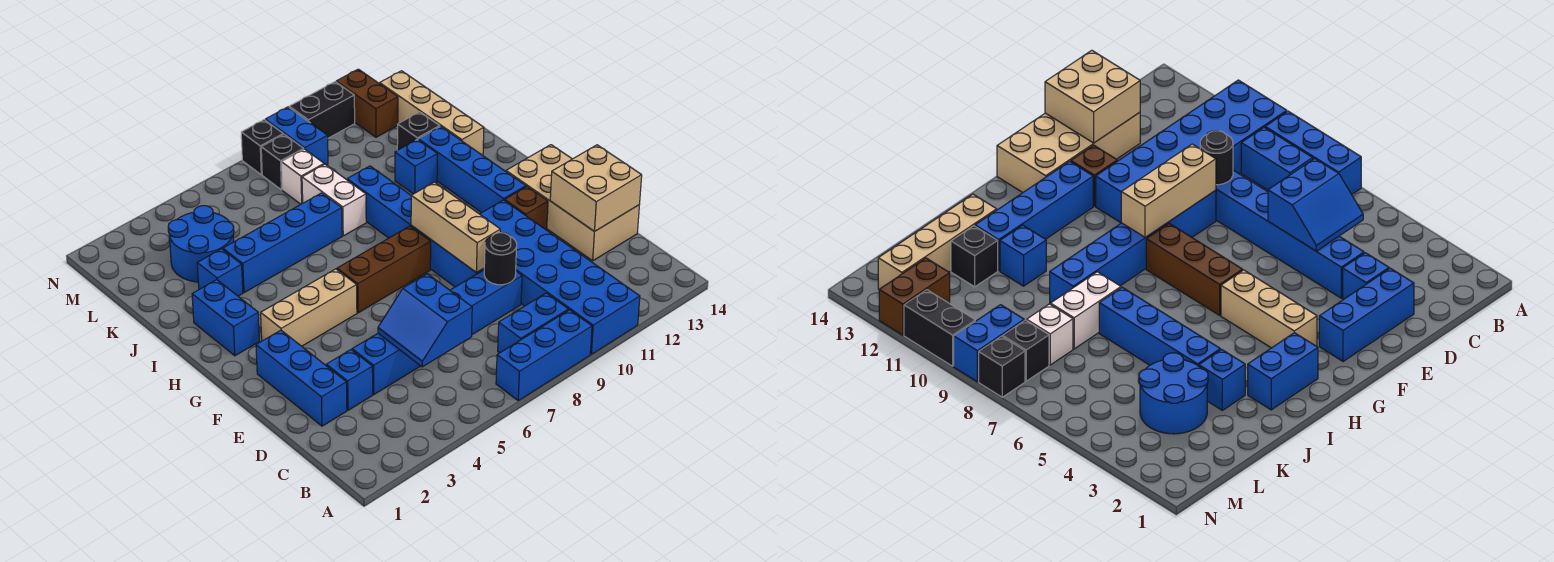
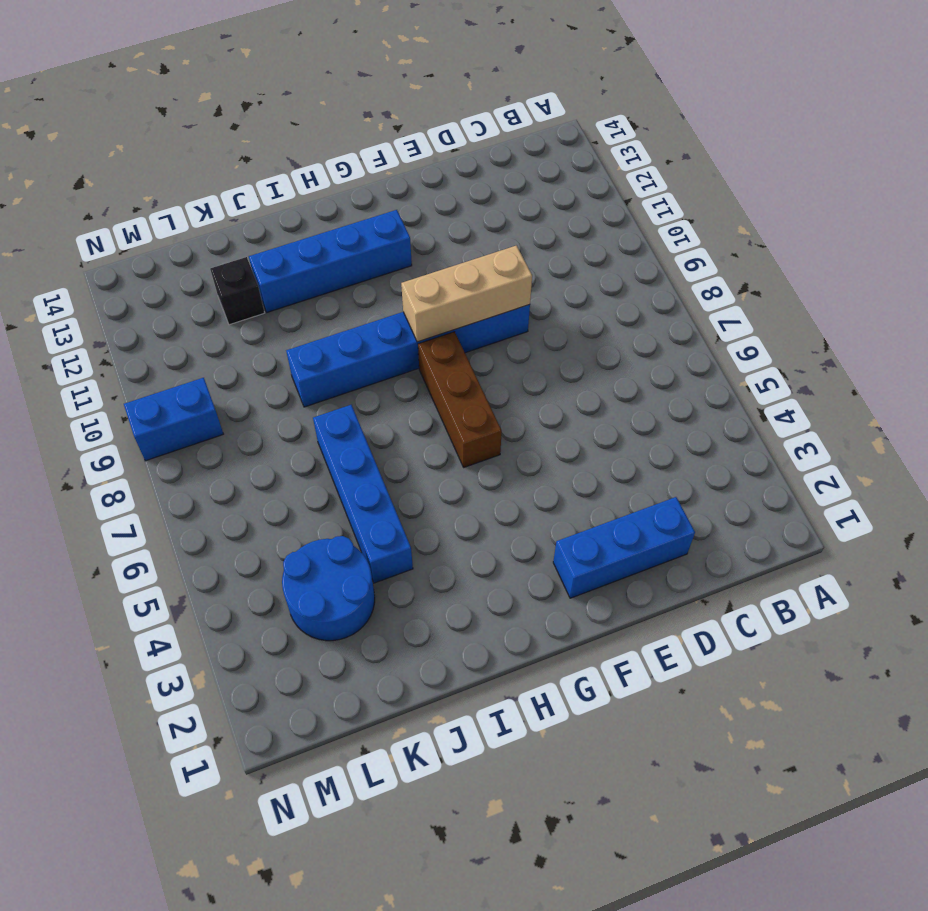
none -> blue brick A7:A9 level 1
none -> blue brick A10:F11 level 1
none -> blue brick B8:B9 level 1
none -> blue brick D3 level 1

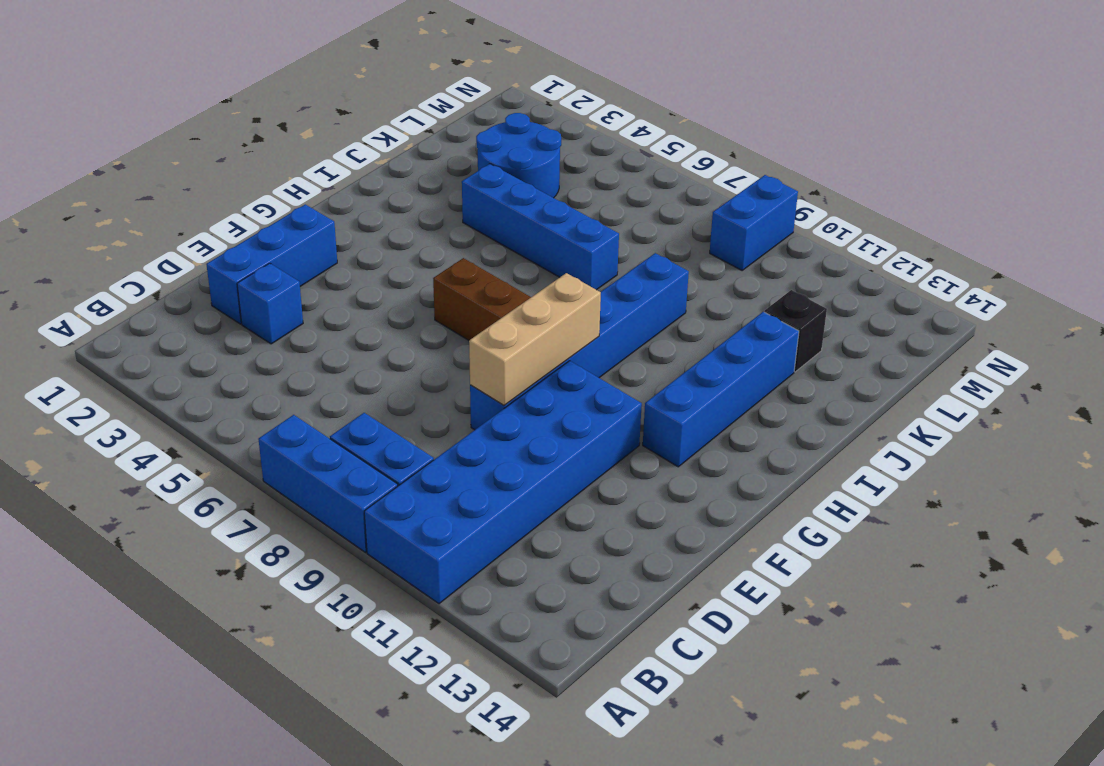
none -> blue brick D4:D9 level 1
none -> tan brick D13:G14 level 1
none -> brown brick F12 level 1
none -> tan brick G3:G5 level 1

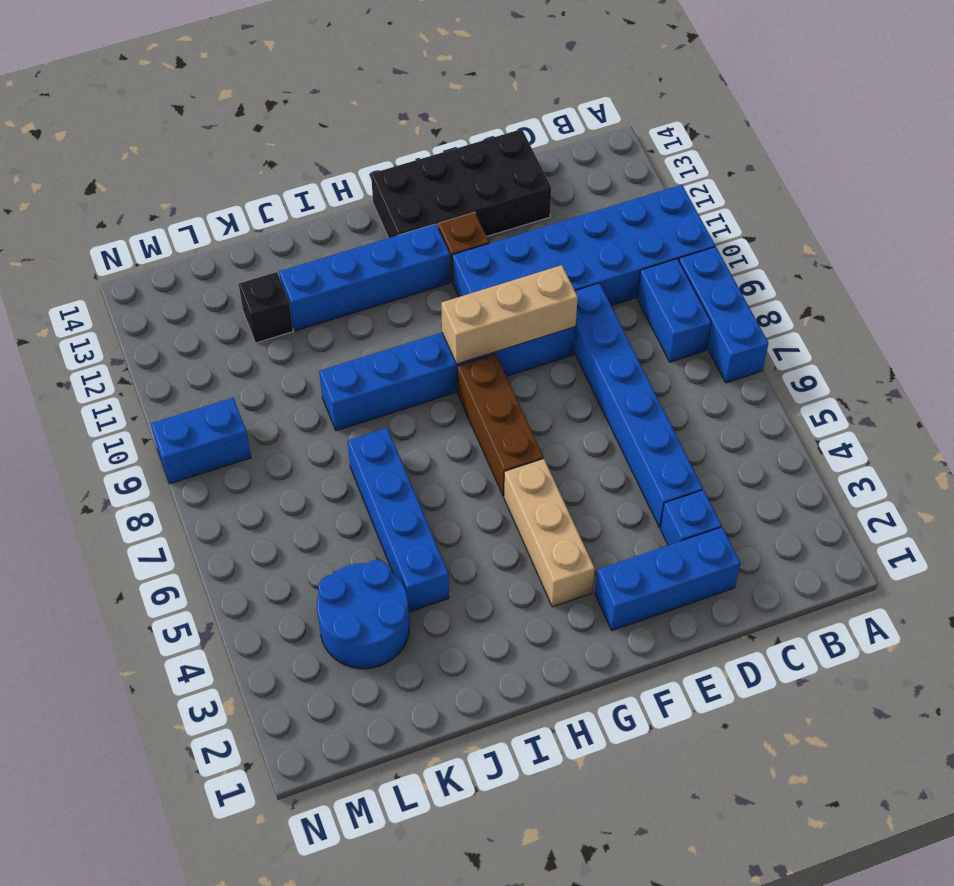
black brick D13:G14 level 1 -> tan brick D13:G14 level 1
none -> blue brick H2:I2 level 1
none -> blue brick J3 level 1
none -> white brick J8:K8 level 1
none -> blue brick J11 level 1

